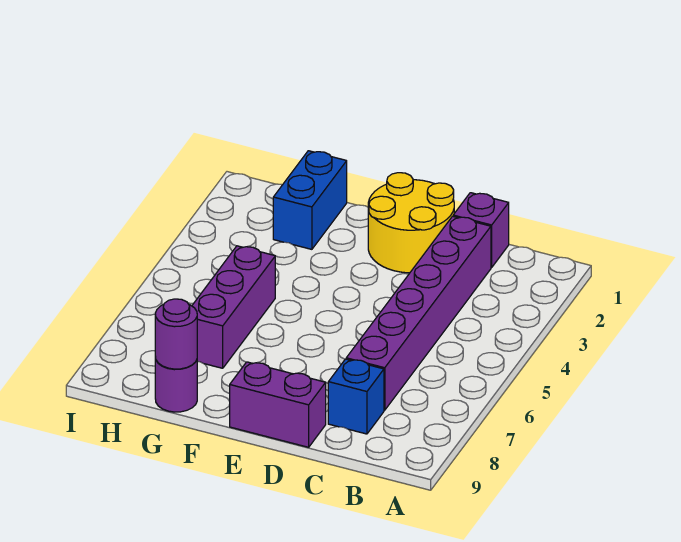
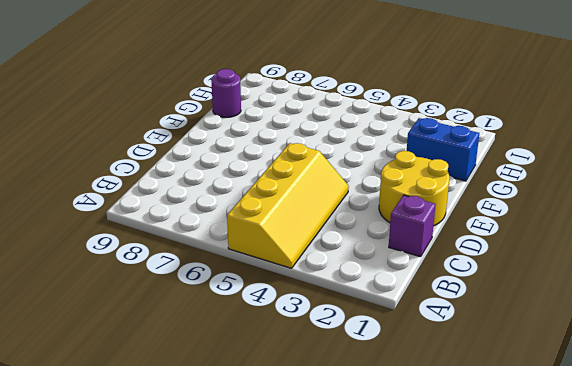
yellow slope A4:D5 level 1 top 5 -> purple brick C2:C7 level 1
none -> blue brick C8 level 1
none -> purple brick D9:E9 level 1

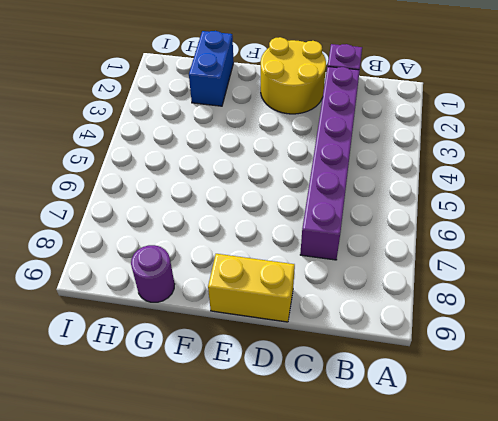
yellow brick D9:E9 level 1 -> purple brick D9:E9 level 1
none -> blue brick C8 level 1
none -> purple brick G5:G7 level 1

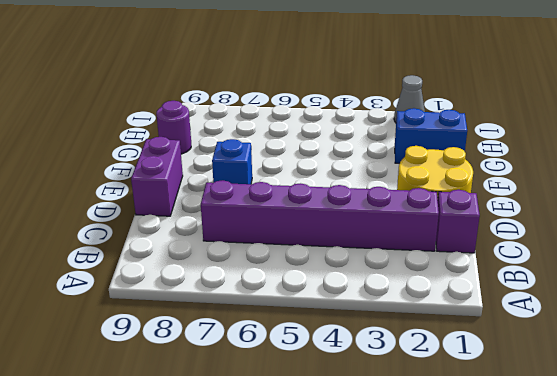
blue brick E7 level 1 -> blue brick C8 level 1
grey cone I2 level 1 -> none
none -> purple brick G5:G7 level 1
none -> purple round brick G9 level 2

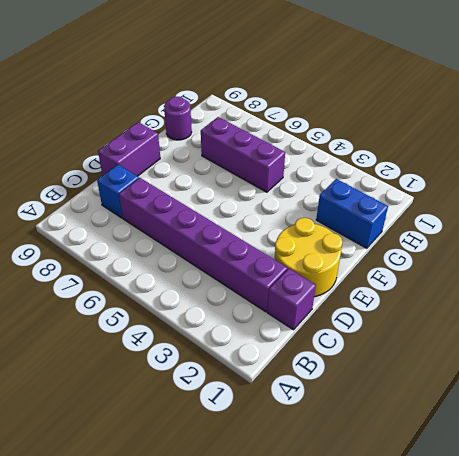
none -> purple round brick G9 level 2

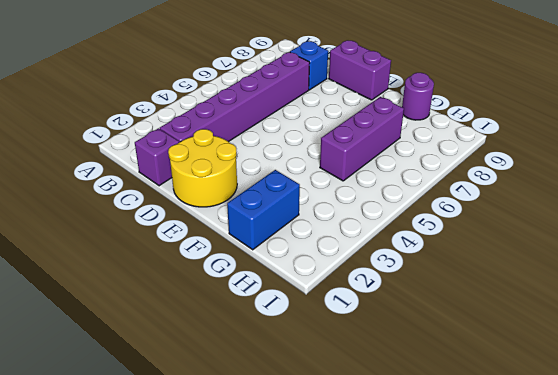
none -> purple round brick G9 level 2

